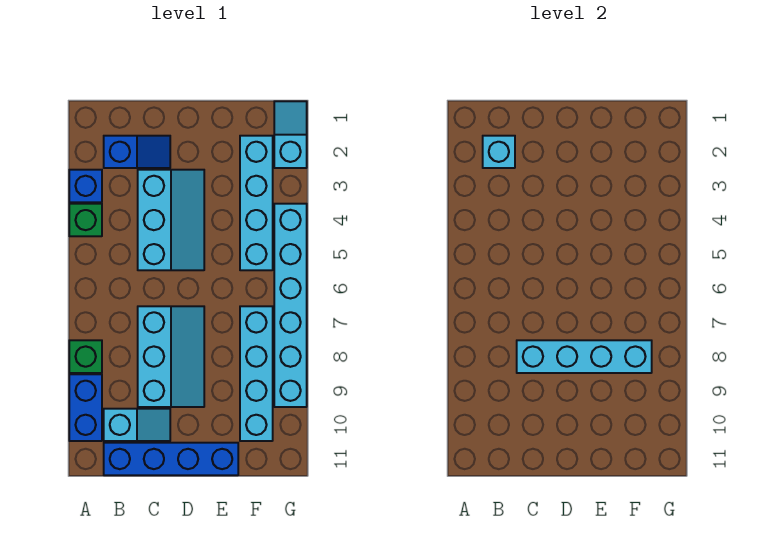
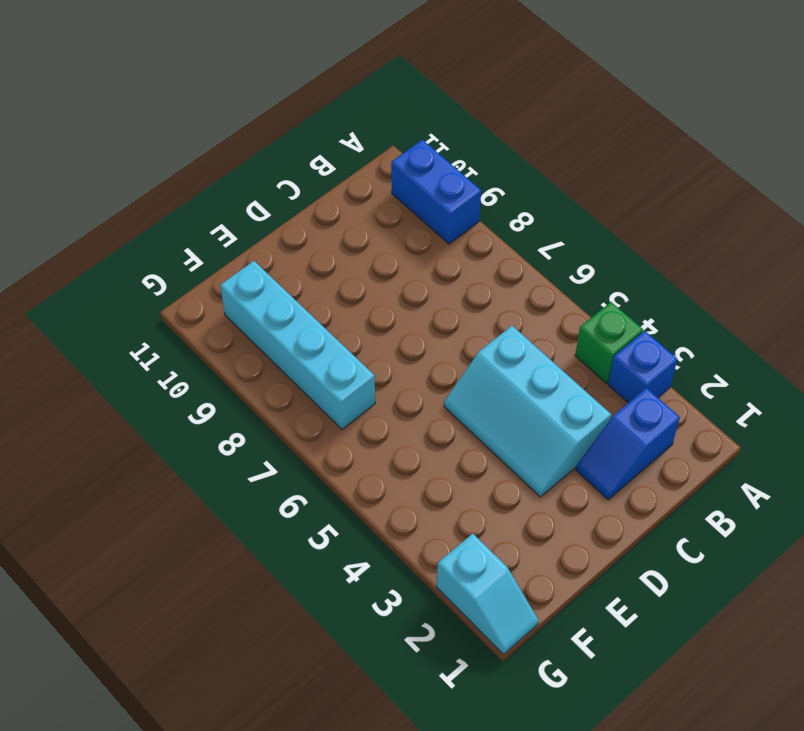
none -> green brick A8 level 1
none -> cyan slope B10:C10 level 1 top B
none -> blue brick B11:E11 level 1

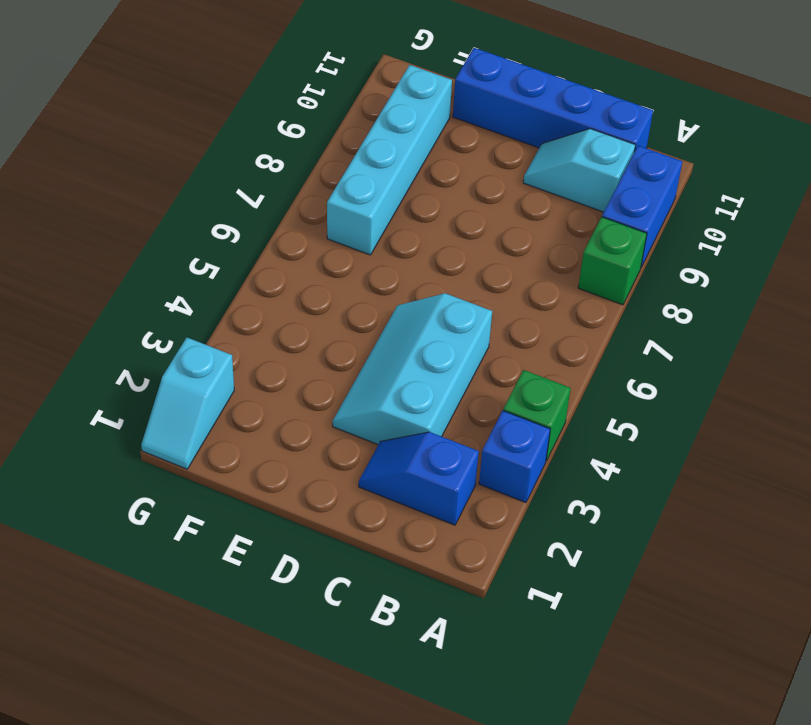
none -> cyan slope C7:D9 level 1 top C
none -> cyan brick F2:F5 level 1
none -> cyan brick G4:G9 level 1

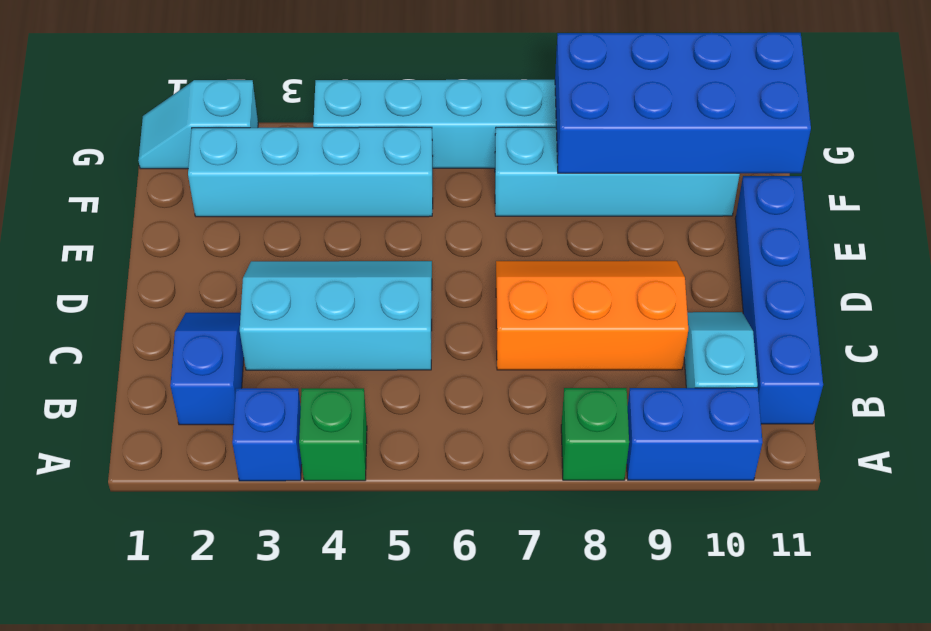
orange slope C7:D9 level 1 top C -> cyan slope C7:D9 level 1 top C
blue brick F8:G11 level 2 -> cyan brick C8:F8 level 2
none -> cyan brick B2 level 2

